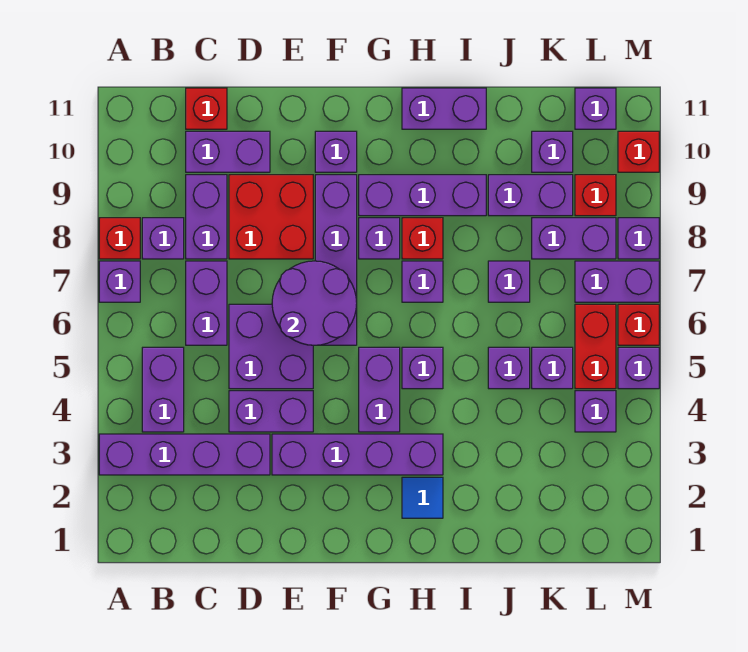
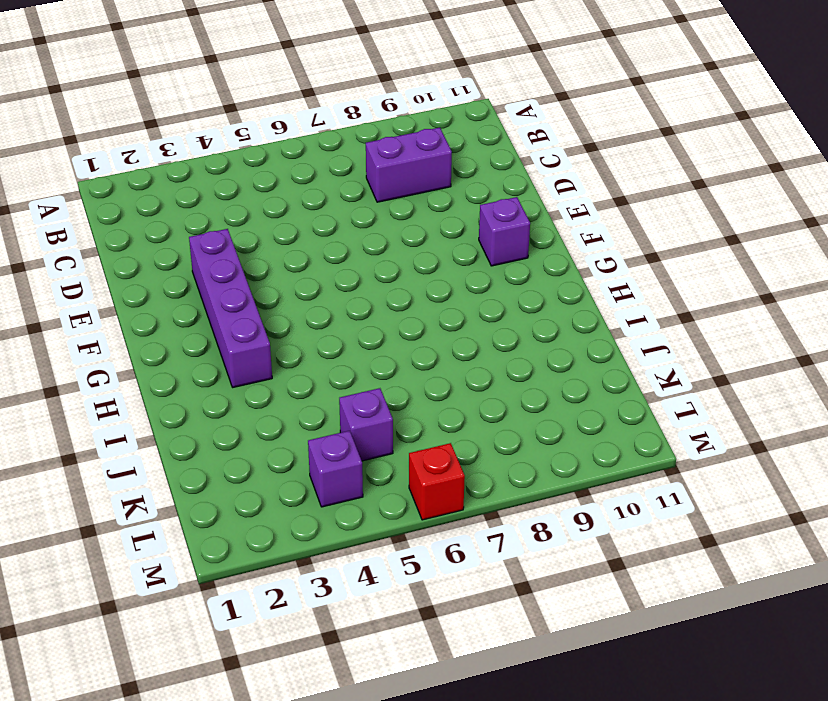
none -> purple brick A3:D3 level 1
none -> purple brick A7 level 1
none -> red brick A8 level 1
none -> purple brick B4:B5 level 1

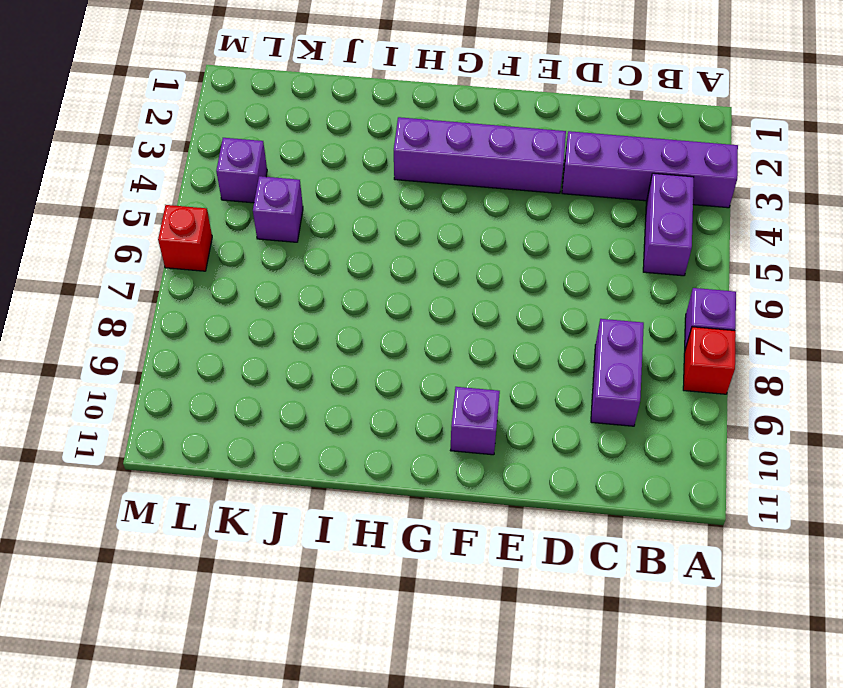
none -> purple brick B8 level 1
none -> purple brick C6:C7 level 1
none -> purple brick C10:D10 level 1
none -> red brick C11 level 1

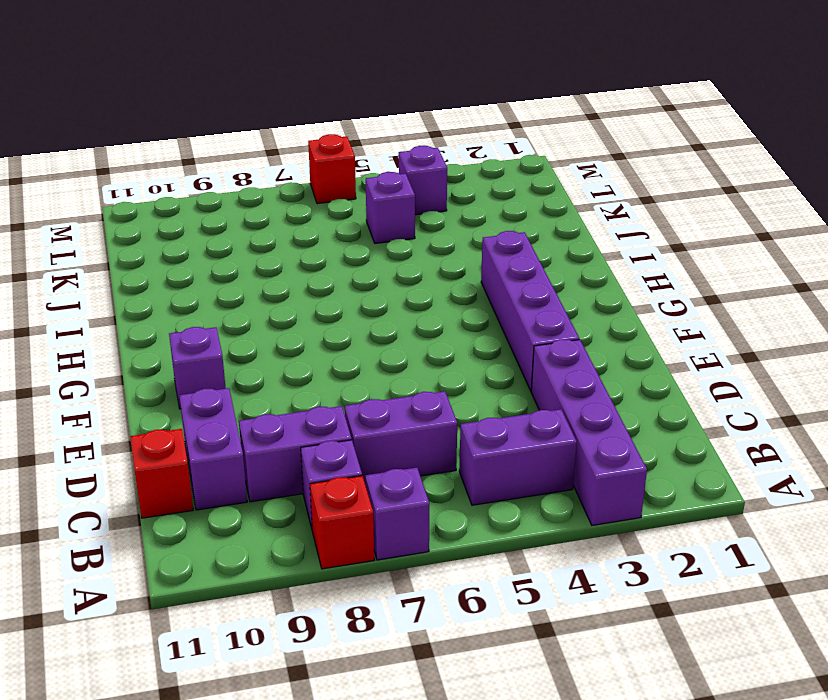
none -> purple brick D4:E4 level 1
none -> purple brick D5:E6 level 1
none -> red brick D8:E9 level 1
none -> purple brick F6:F9 level 1

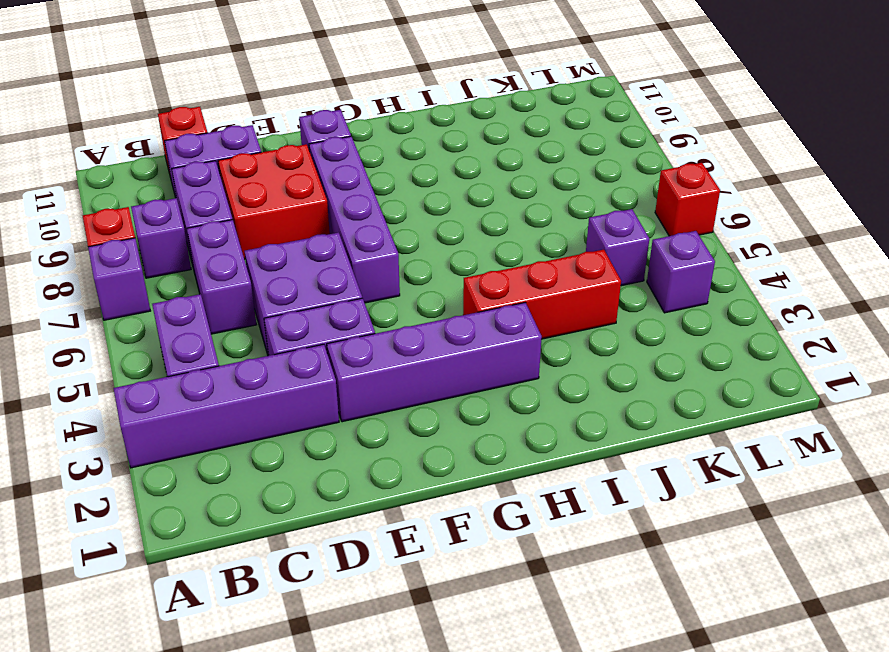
red brick H4:J4 level 1 -> none
none -> purple brick G4:G5 level 1
none -> purple brick G8 level 1
none -> purple brick G9:I9 level 1
none -> blue tile H2 level 1

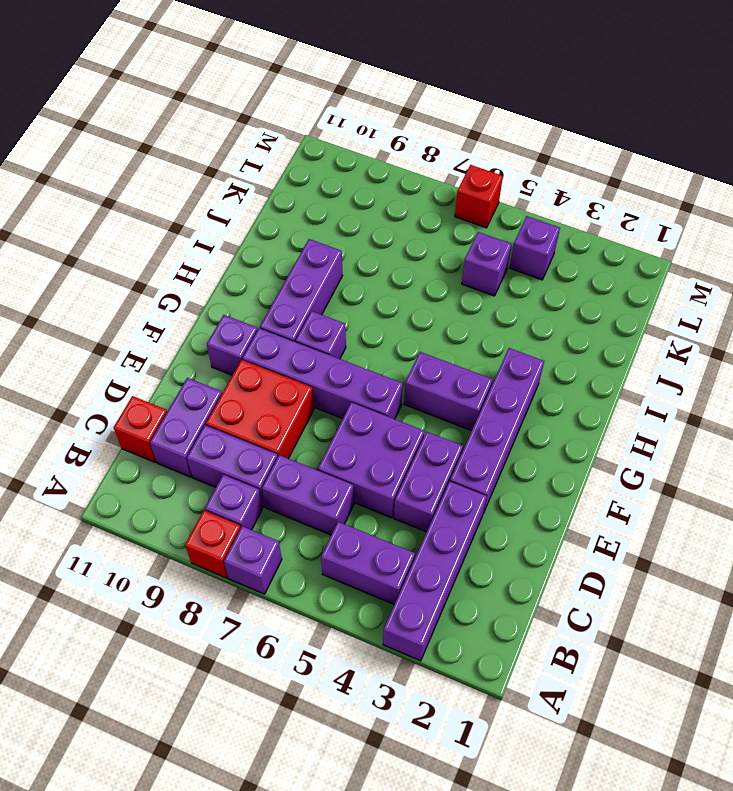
none -> blue tile H2 level 1
none -> purple brick H5 level 1
none -> purple brick H7 level 1
none -> red brick H8 level 1

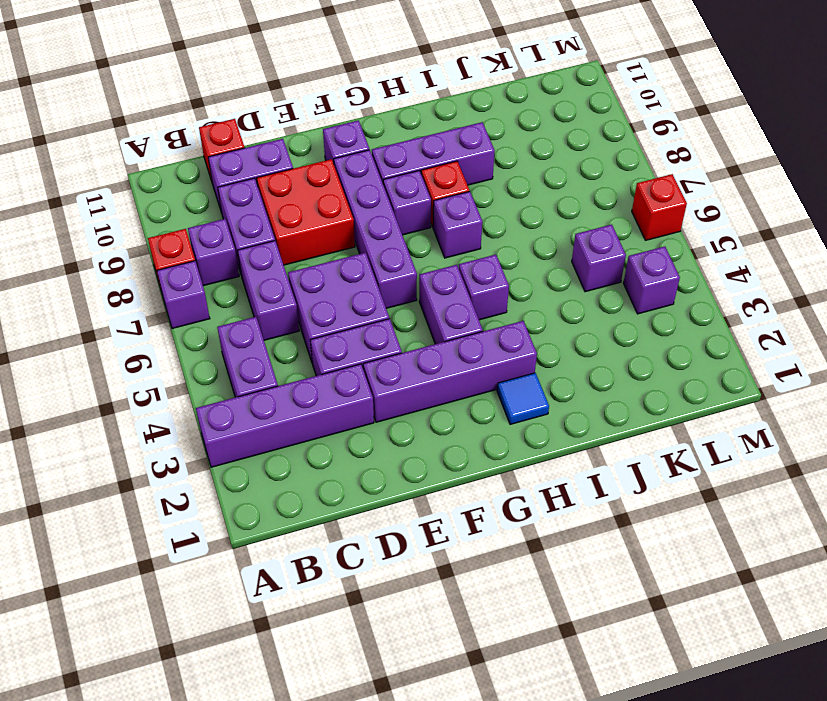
none -> purple brick H11:I11 level 1
none -> purple brick J5 level 1
none -> purple brick J7 level 1
none -> purple brick J9:K9 level 1

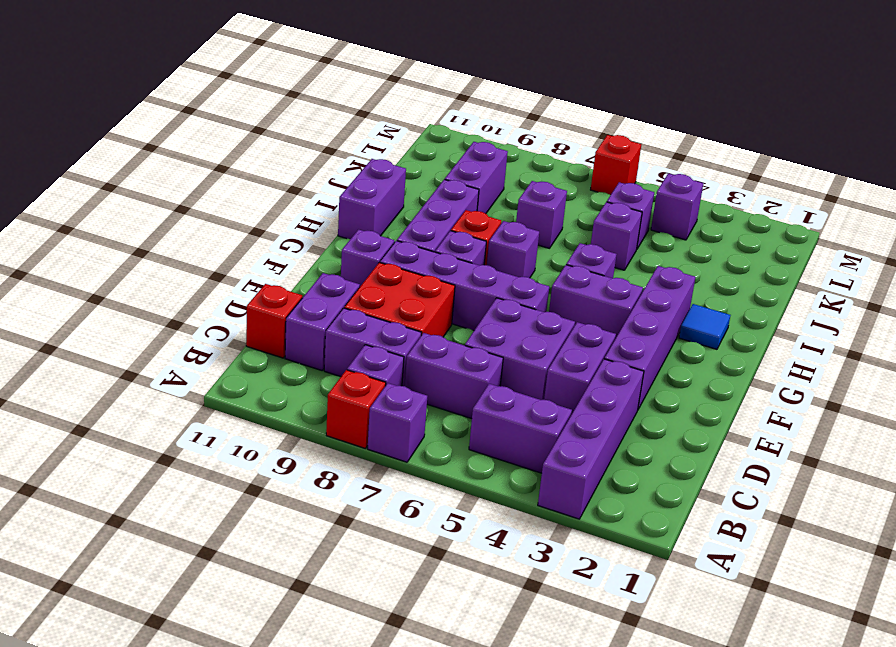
none -> purple brick K8:L8 level 1
none -> purple brick K10 level 1
none -> red brick L5:L6 level 1
none -> purple brick L7:M7 level 1

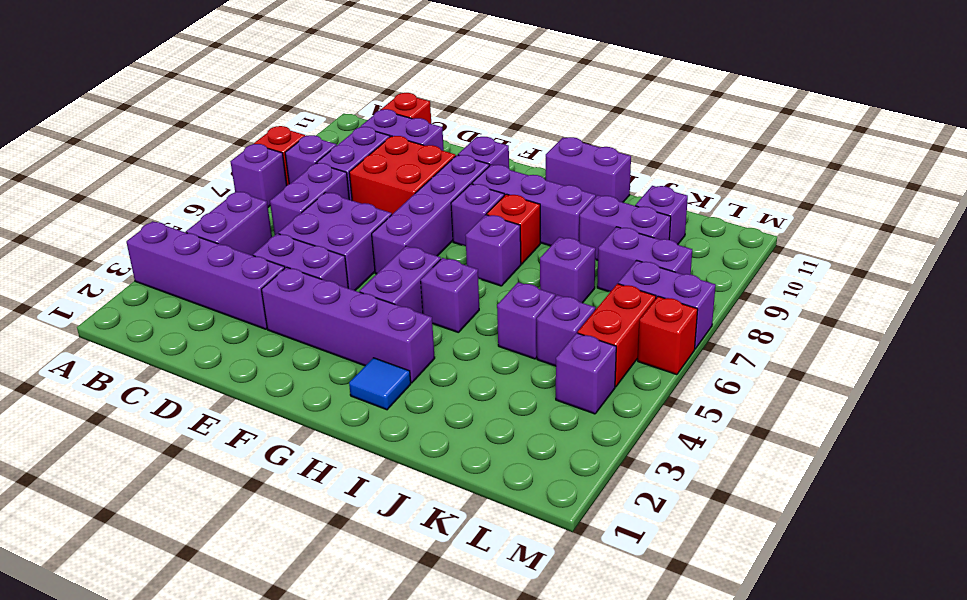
none -> red brick L9 level 1
none -> purple brick L11 level 1
none -> purple brick M5 level 1
none -> purple brick M8 level 1

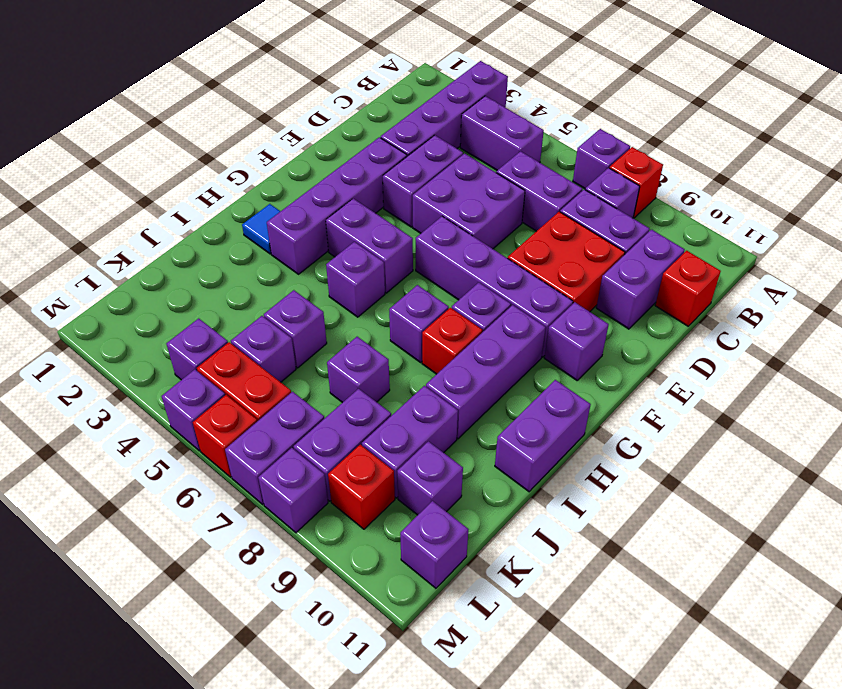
none -> red brick M10 level 1
none -> purple round brick E6:F7 level 2

